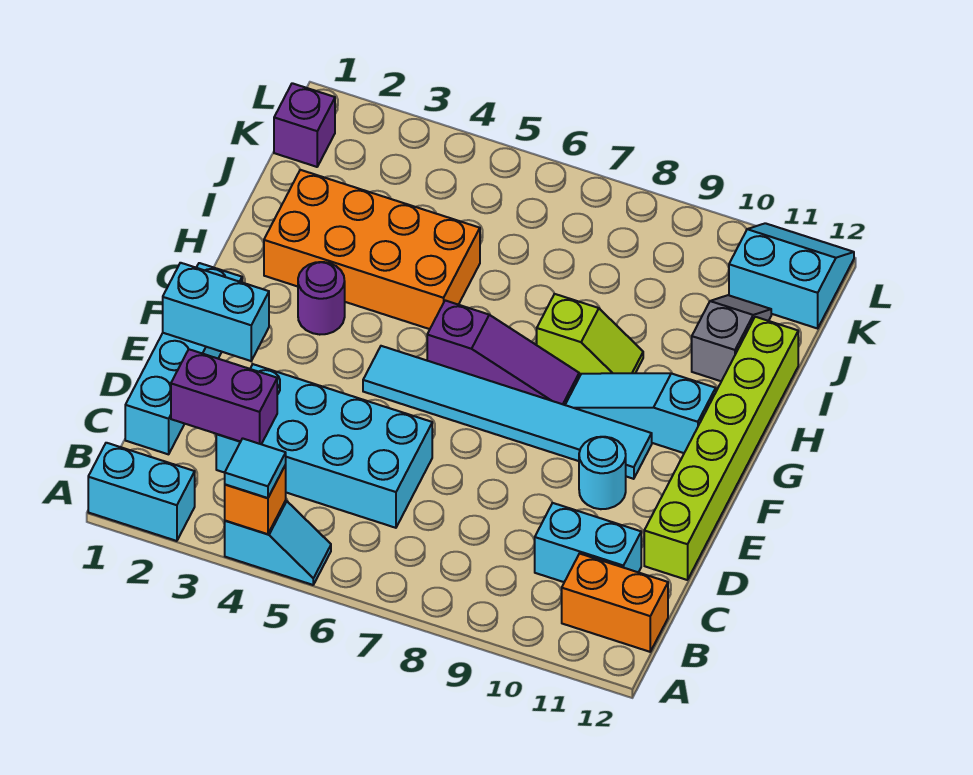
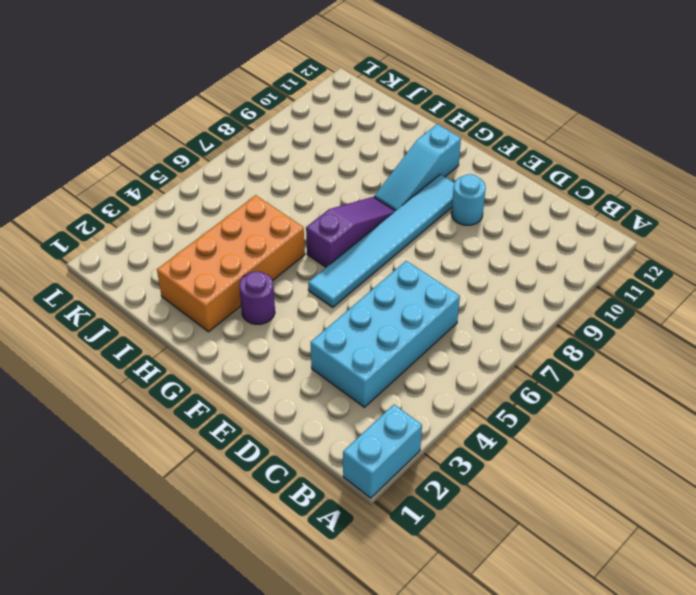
none -> cyan slope A4:A5 level 1 top 4
none -> orange brick B11:B12 level 1
none -> cyan brick C1:F1 level 1

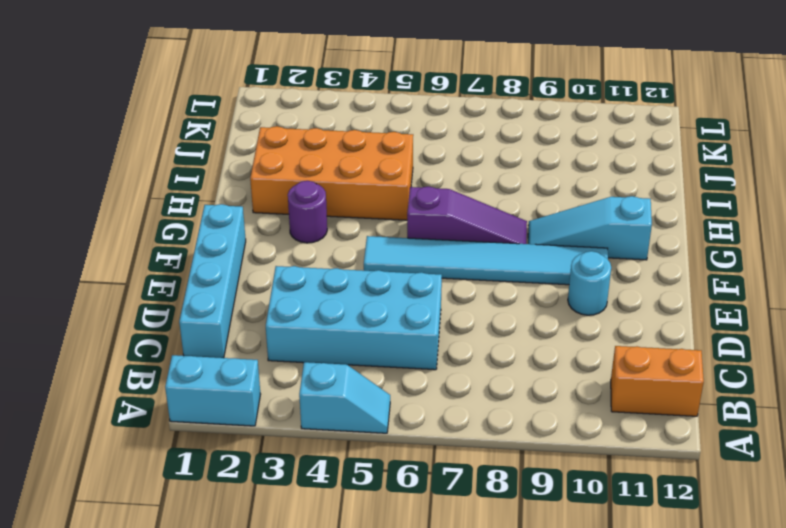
none -> cyan brick C10:C11 level 1
none -> lime brick D12:I12 level 1
none -> lime slope H8:H9 level 1 top 8

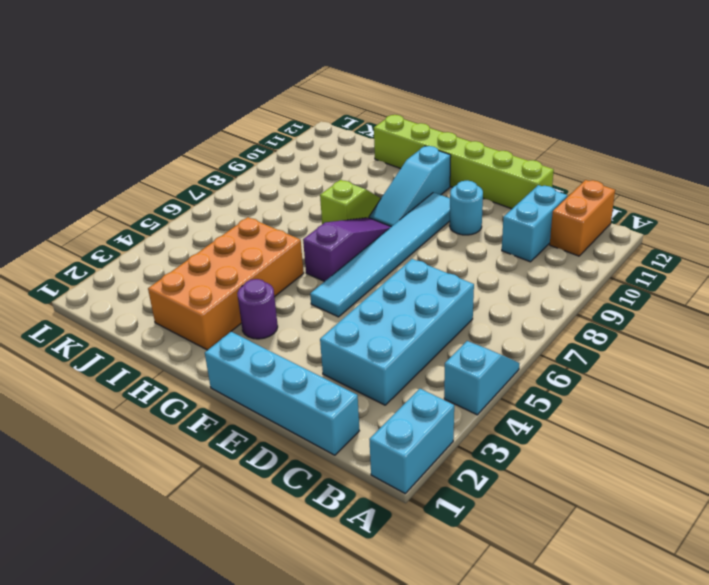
none -> grey slope I11:J11 level 1 top I
none -> purple brick K1 level 1
none -> cyan slope K11:L12 level 1 top K

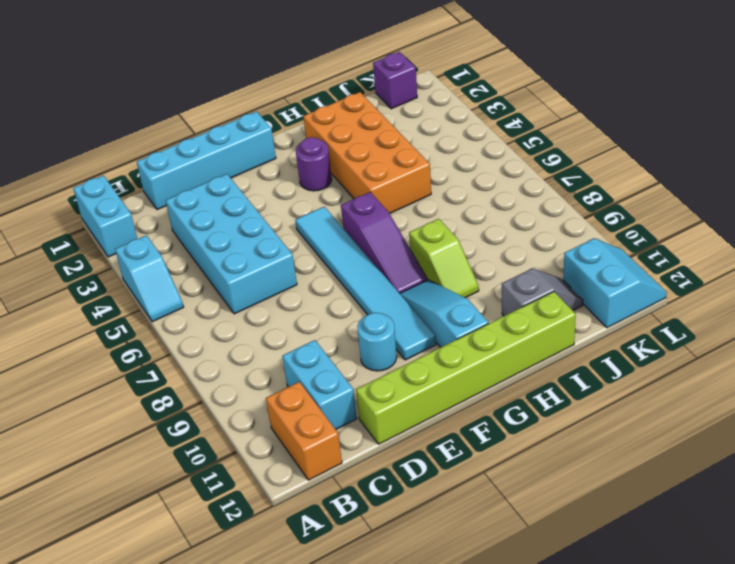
none -> orange brick A4 level 2
none -> purple brick C2:C3 level 2
none -> cyan brick E1:E2 level 2

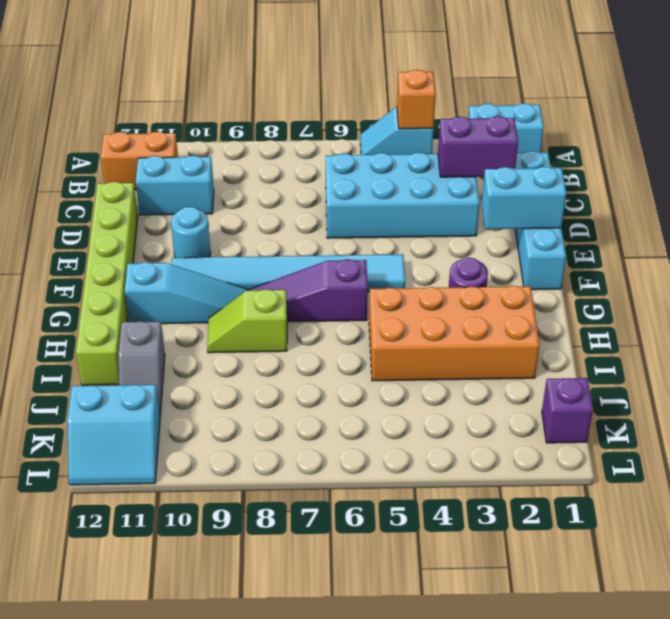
none -> cyan tile A4 level 3

